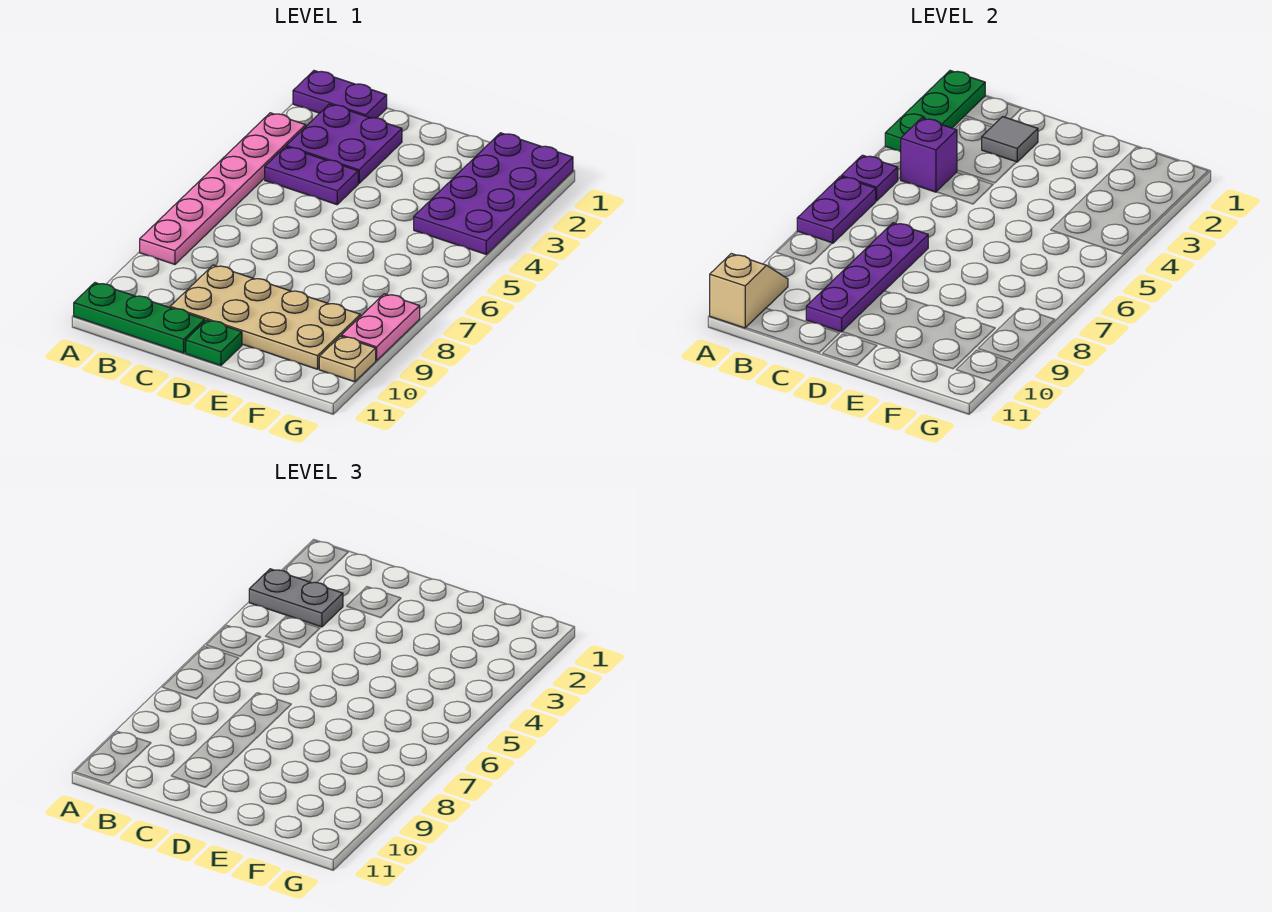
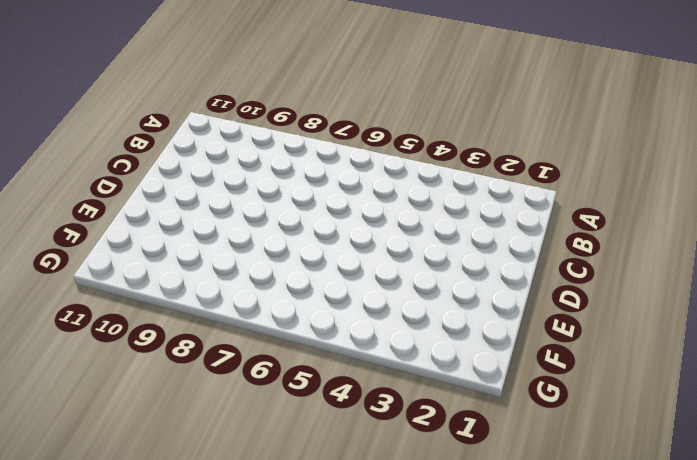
none -> purple plate A1:B1 level 1
none -> pink plate A3:A8 level 1
none -> green plate A11:C11 level 1

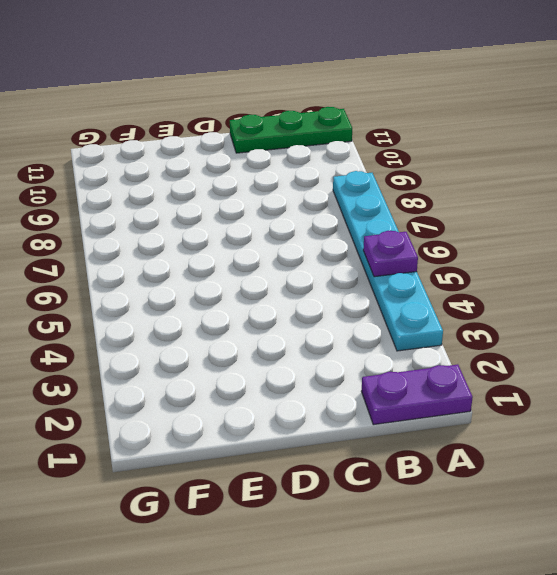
cyan plate A3:A8 level 1 -> pink plate A3:A8 level 1
none -> purple plate B2:C3 level 1
none -> purple plate B4:C4 level 1
none -> tan plate C9:F10 level 1

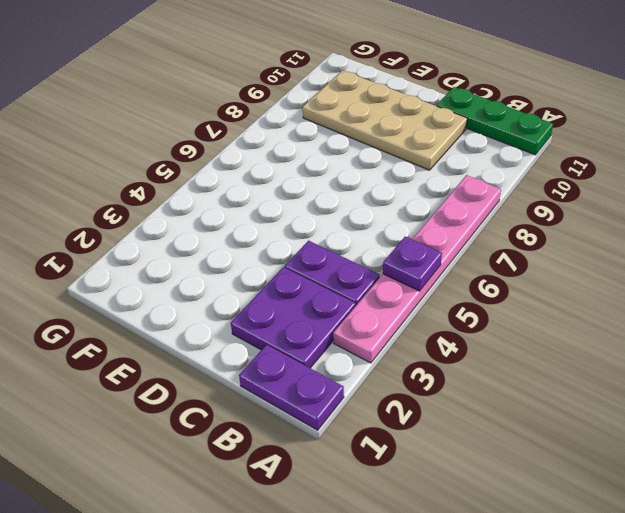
none -> green plate D11 level 1
none -> purple plate F1:G4 level 1
none -> pink plate G8:G9 level 1

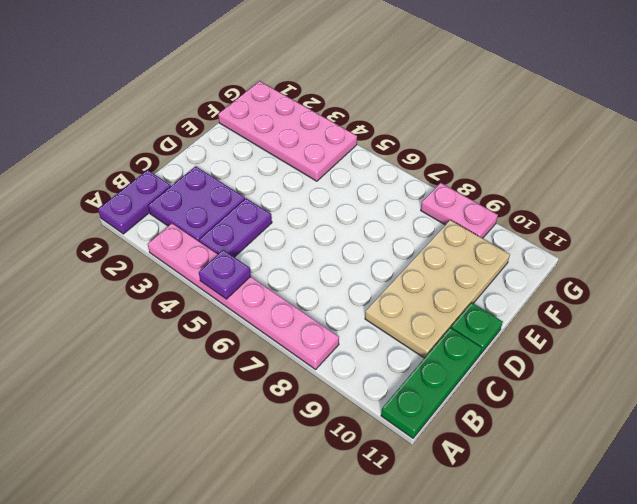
pink plate F1:G4 level 1 -> purple plate F1:G4 level 1
none -> tan plate G10 level 1
none -> green plate A1:A3 level 2
none -> purple plate A6:A7 level 2

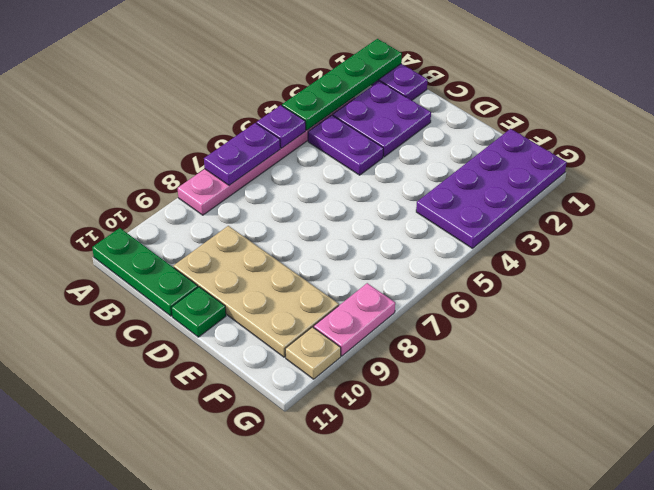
green plate A1:A4 level 2 -> green plate A1:A3 level 2
none -> tan slope A10:A11 level 2 top 11
none -> purple brick B4 level 2
none -> grey tile C2 level 2

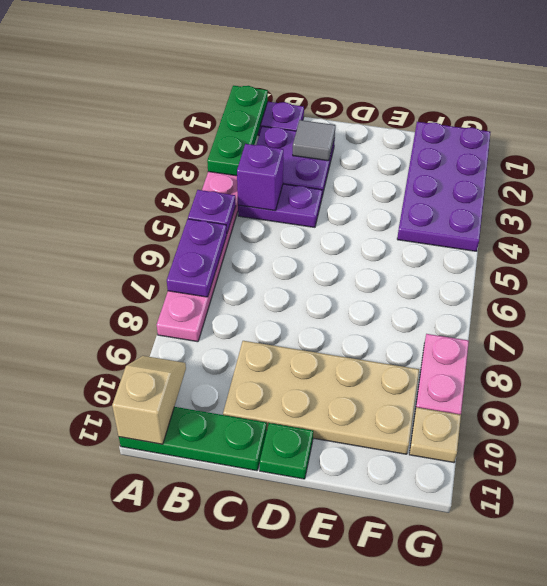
none -> purple plate C7:C10 level 2
none -> grey plate A3:B3 level 3

